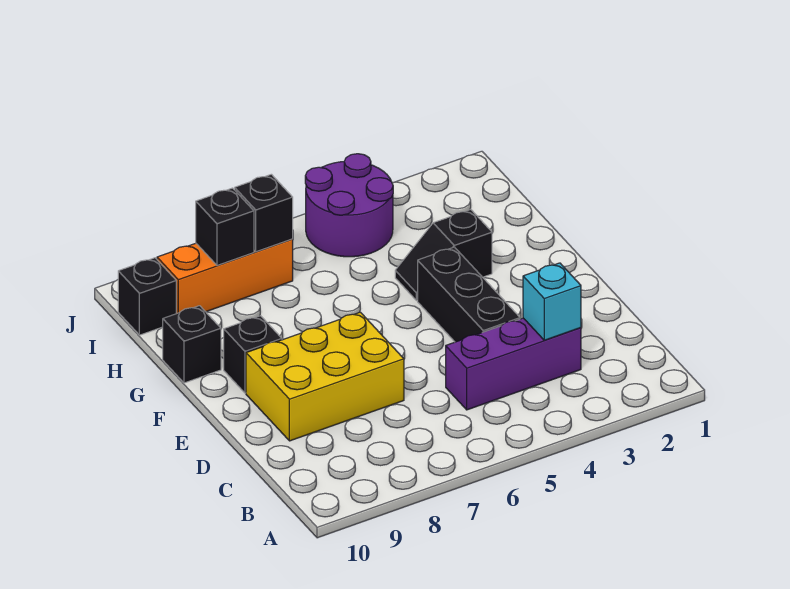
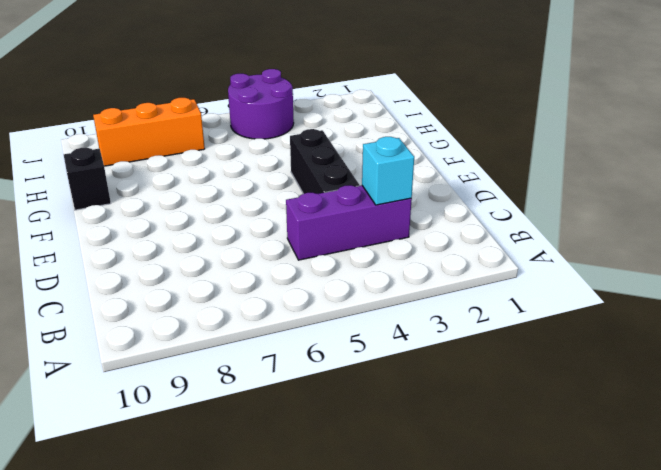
none -> yellow brick D7:E9 level 1
none -> black brick F9 level 1
none -> black slope G3:G4 level 1 top 3

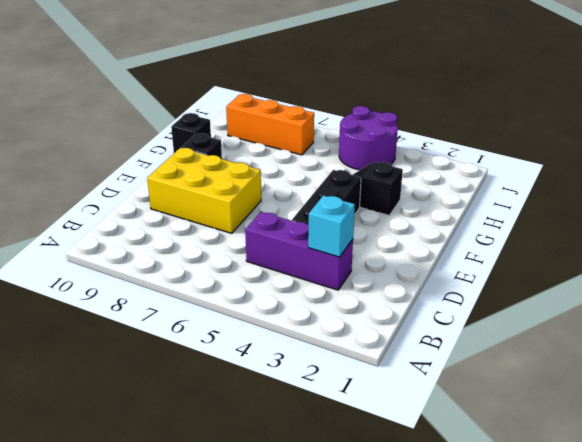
none -> black brick I10 level 1
none -> black brick I7 level 2
none -> black brick I8 level 2

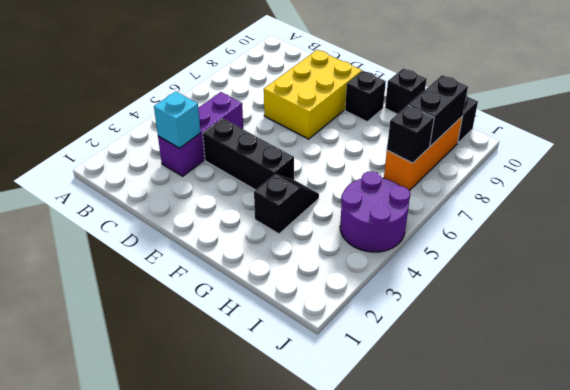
black brick I8:I9 level 2 -> black brick I8 level 2

